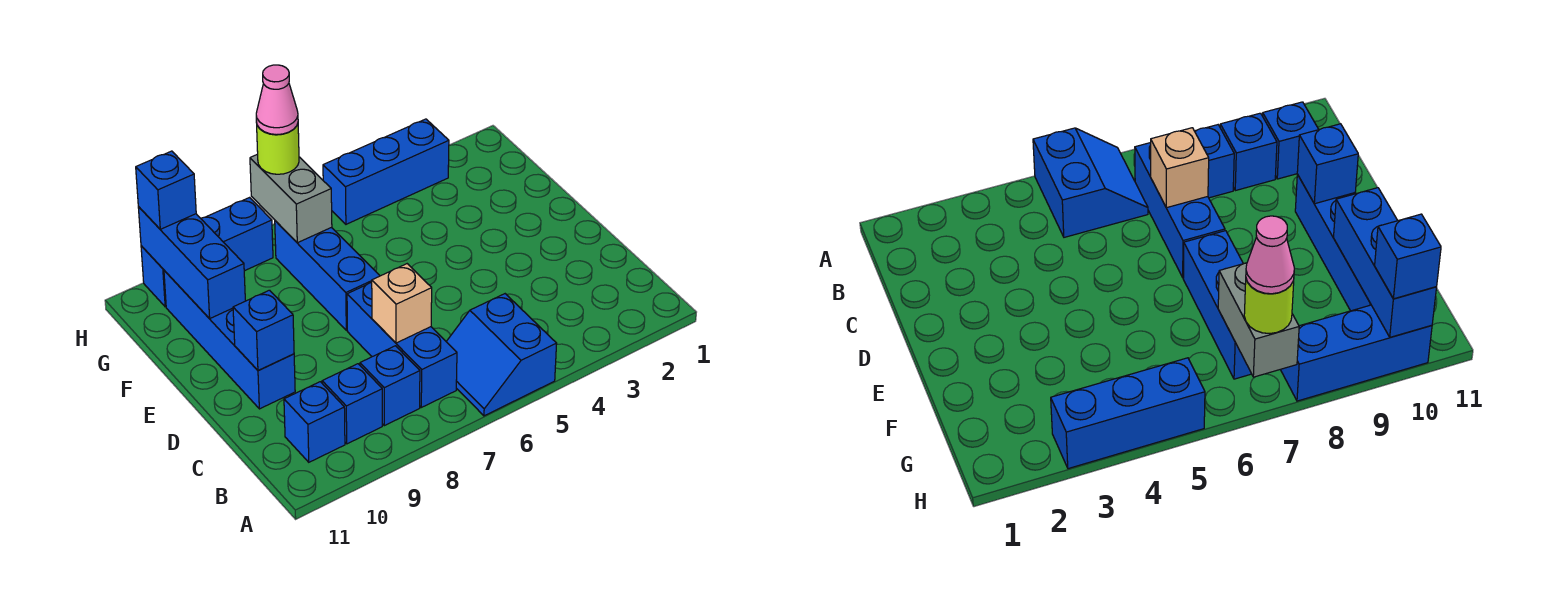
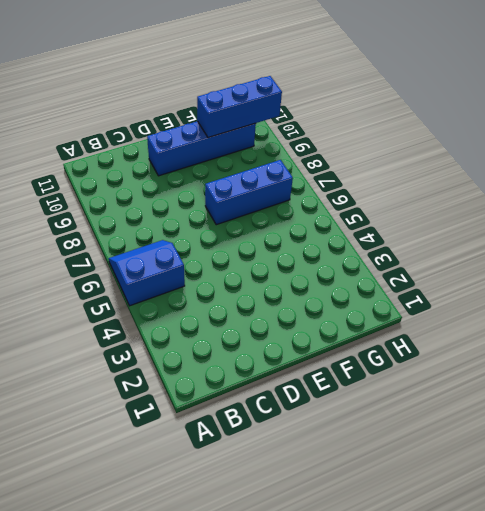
none -> blue brick B7:D7 level 1
none -> blue brick B8 level 1
none -> blue brick B9 level 1

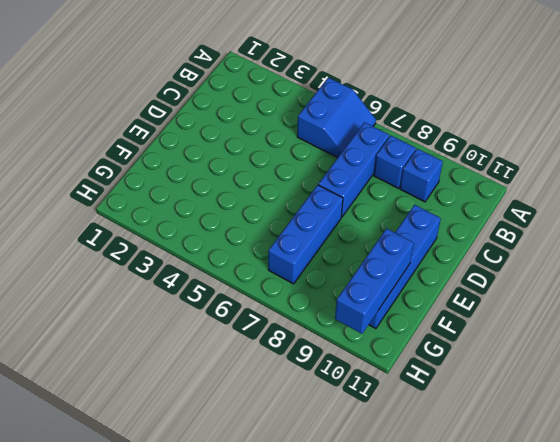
none -> blue brick B10 level 1
none -> blue brick H3:H5 level 1
none -> blue brick H8:H10 level 1

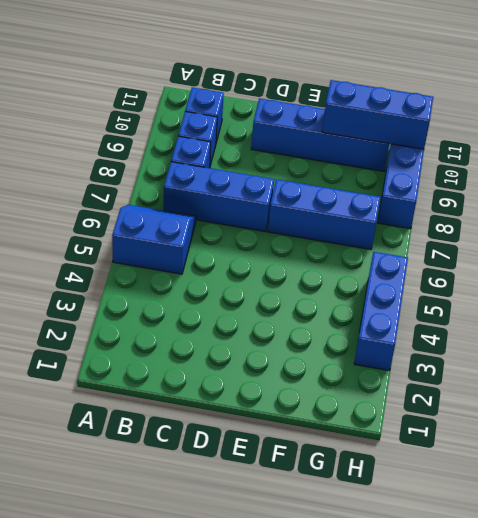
none -> tan brick C7 level 2
none -> blue brick D10 level 2
none -> grey brick G7:H7 level 2

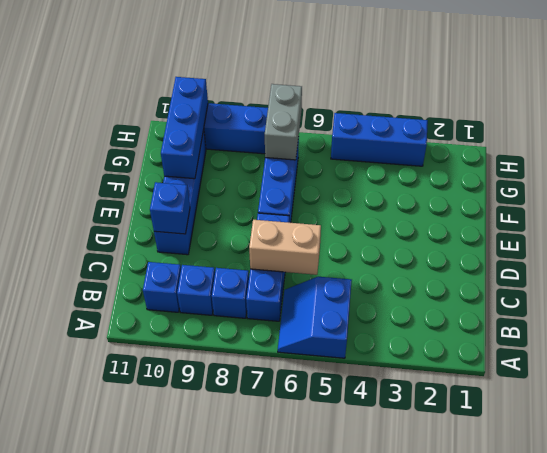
tan brick C6:C7 level 2 -> tan brick C7 level 2
none -> lime round brick H7 level 3
none -> blue brick H10 level 3
none -> pink cone H7 level 4

